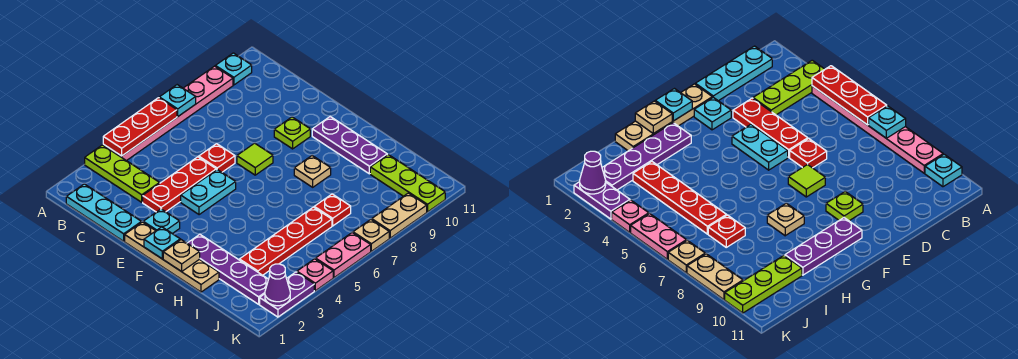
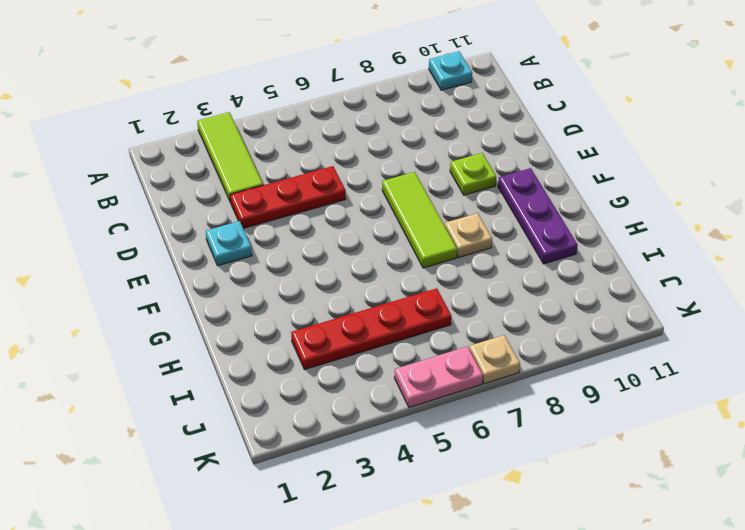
lime tile A3:C3 level 1 -> lime plate A3:C3 level 1
lime tile E7:G7 level 1 -> lime tile E7 level 1
none -> pink plate A4:A9 level 1
none -> cyan plate B1:D1 level 1
none -> red plate D6 level 1

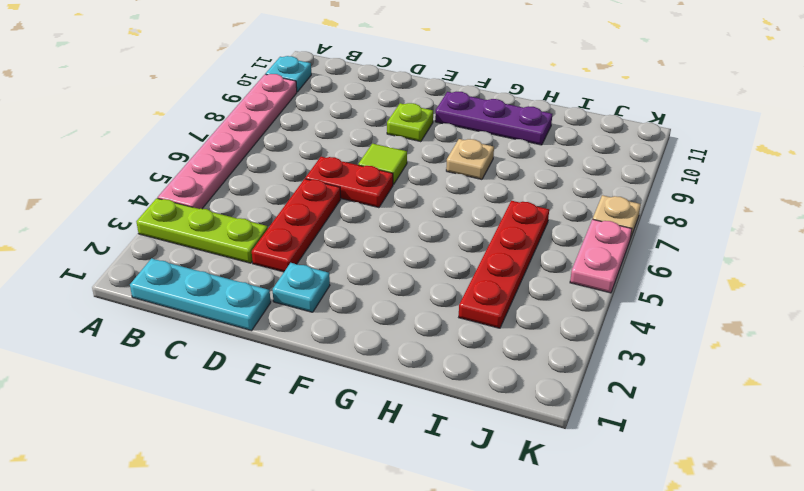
red plate D6:E6 level 1 -> red plate D6 level 1
none -> tan plate E1:H1 level 1
none -> cyan plate E4:E5 level 1
none -> purple plate G2:J2 level 1

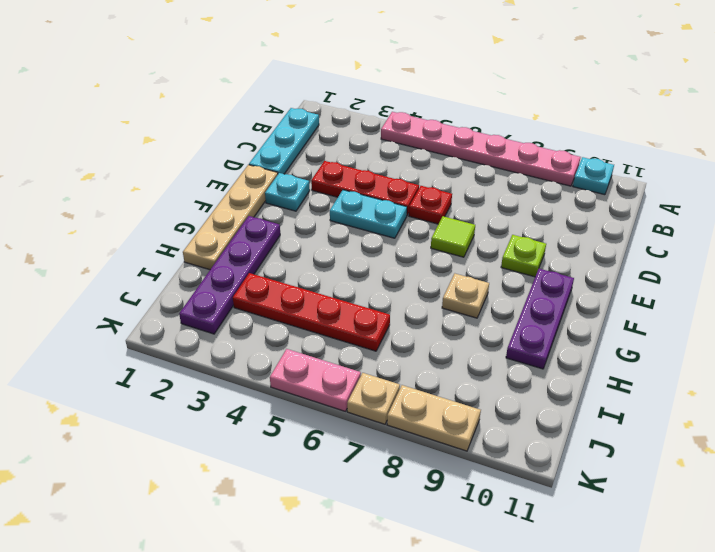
none -> lime plate A3:C3 level 1
none -> red plate I7 level 1
none -> lime plate I10:K10 level 1

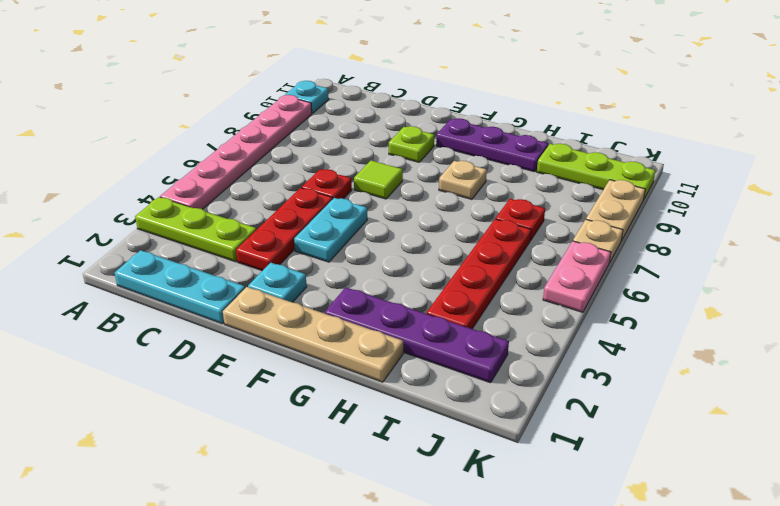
none -> purple plate K2:K3 level 1
none -> pink plate K4 level 1
none -> red plate A4:A6 level 2

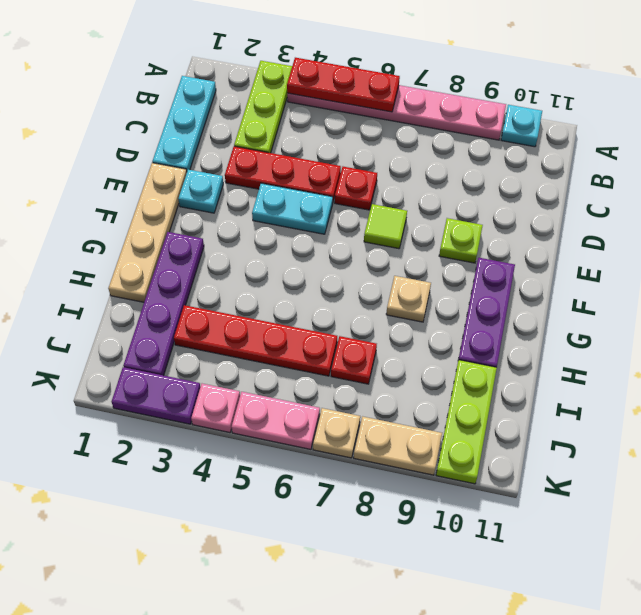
none -> cyan plate A7 level 2
none -> cyan plate F1 level 2
none -> tan plate G1 level 2

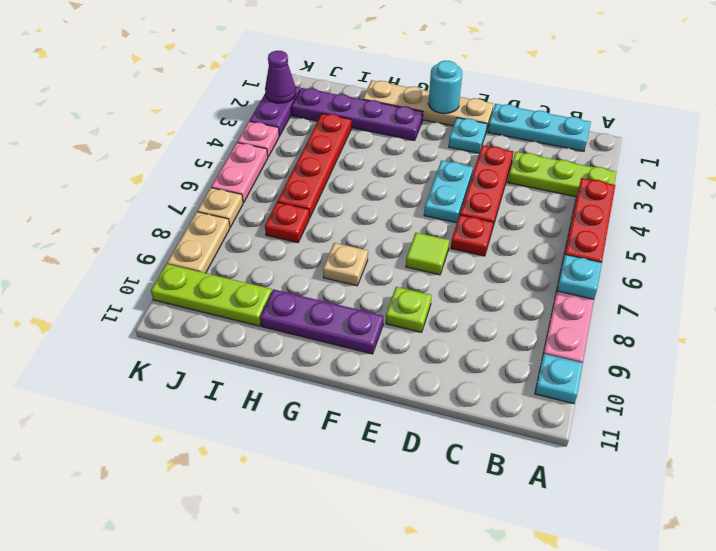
cyan round brick F1 level 2 -> cyan plate F1 level 2
none -> tan plate G1 level 2

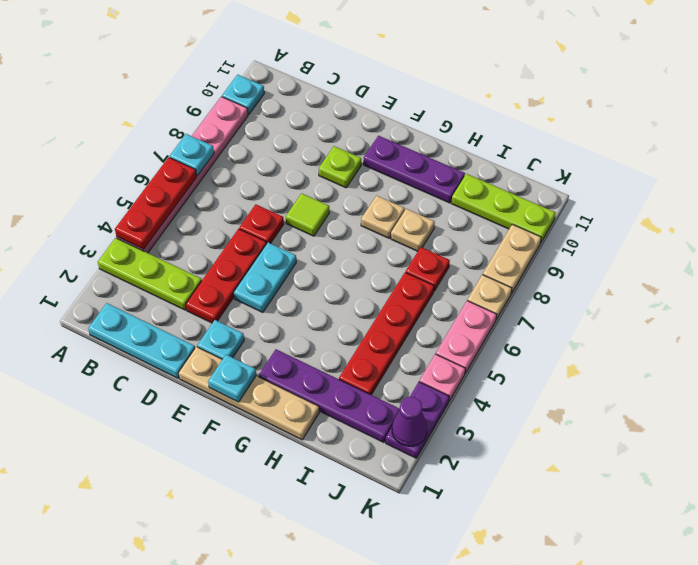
tan plate H8 level 1 -> tan plate G1 level 2

